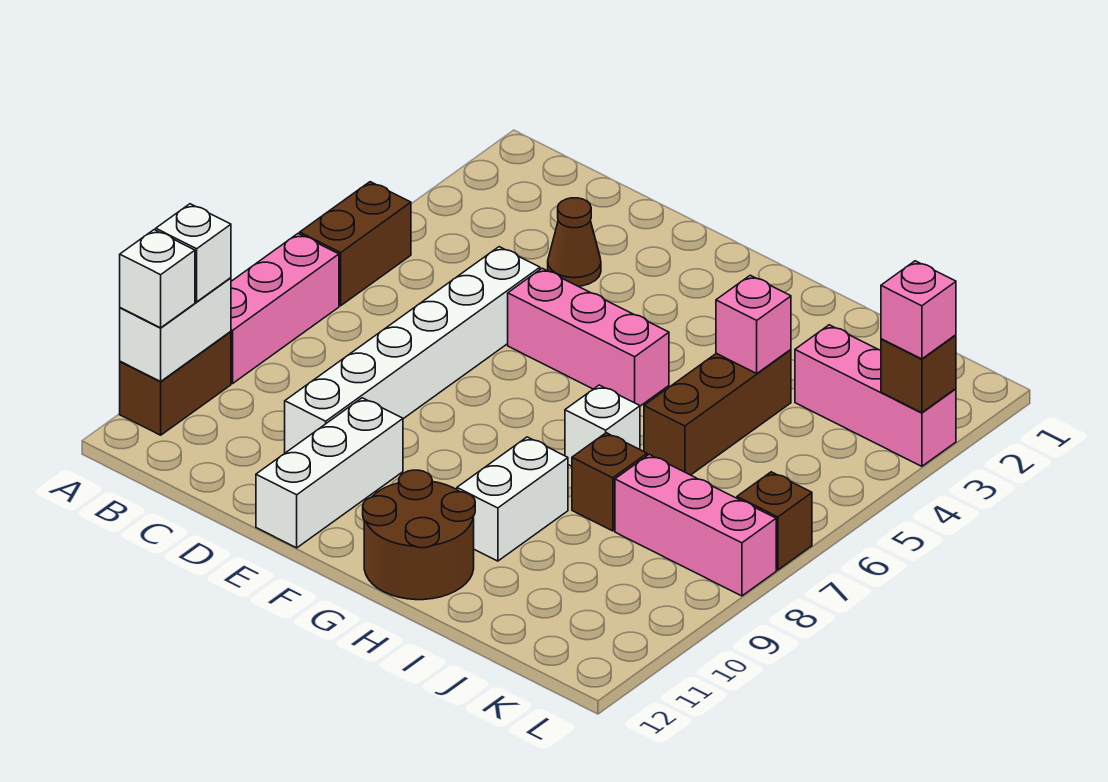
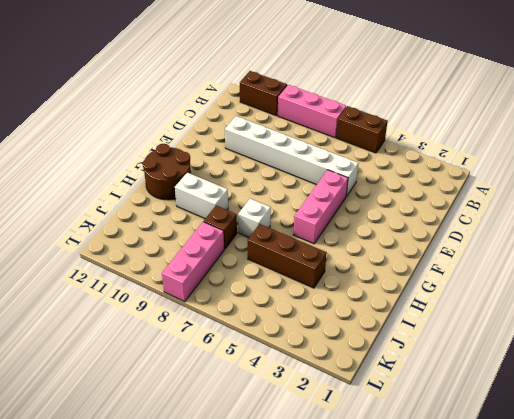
none -> brown cone D3 level 1
none -> white brick E10:E12 level 1
none -> pink brick J3:L3 level 1

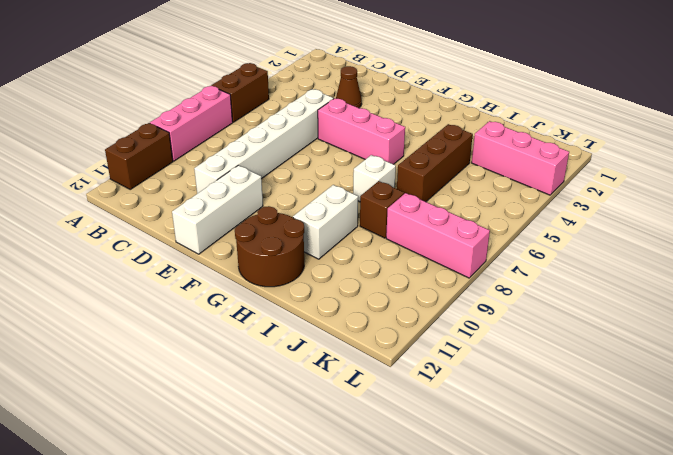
none -> brown brick L7 level 1
none -> white brick A10:A11 level 2
none -> pink brick I4 level 2

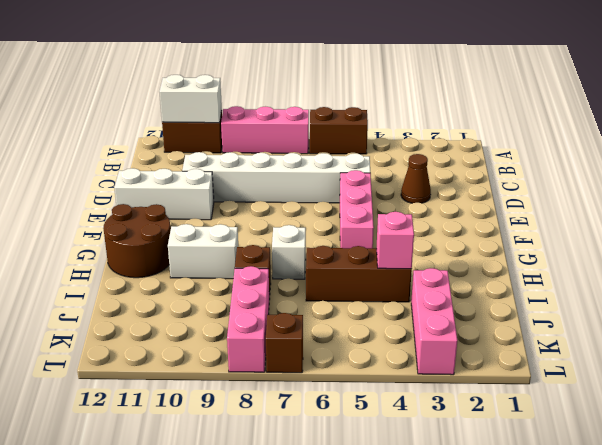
none -> brown brick L3 level 2
none -> white brick A10 level 3
none -> white brick A11 level 3

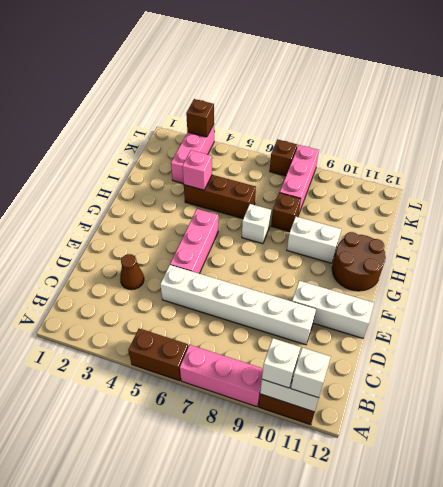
none -> pink brick L3 level 3

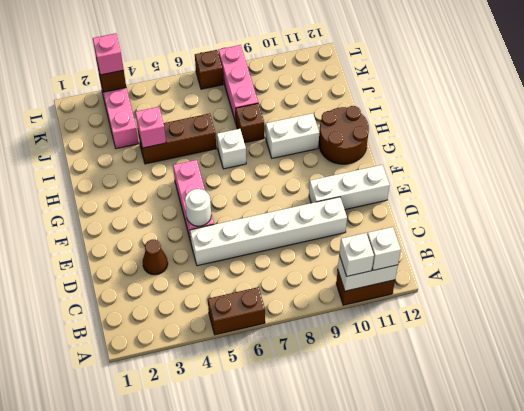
white round brick E5 level 2 -> none
none -> pink brick A7:A9 level 1

